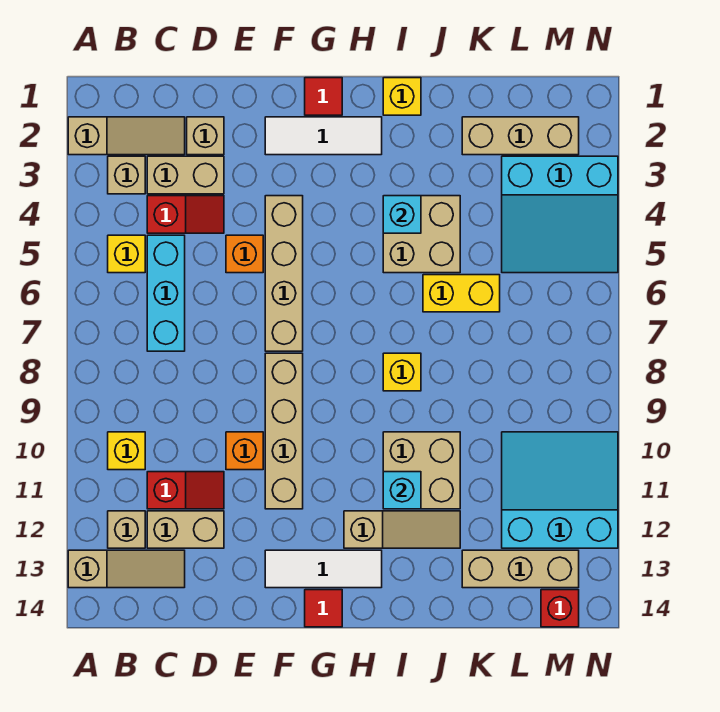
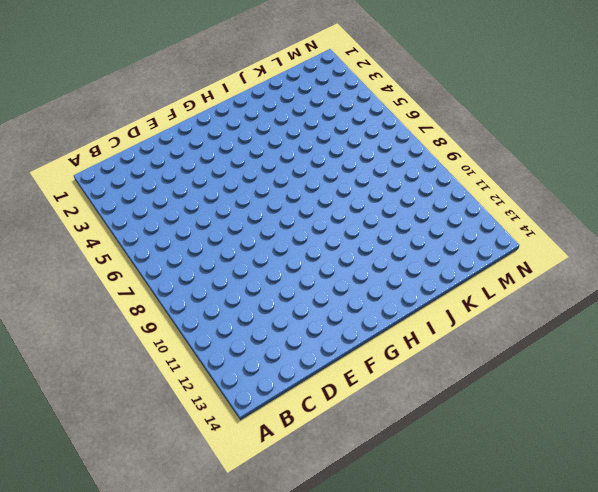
none -> tan slope A2:C2 level 1 top A
none -> tan slope A13:C13 level 1 top A
none -> tan brick B3 level 1
none -> yellow brick B5 level 1

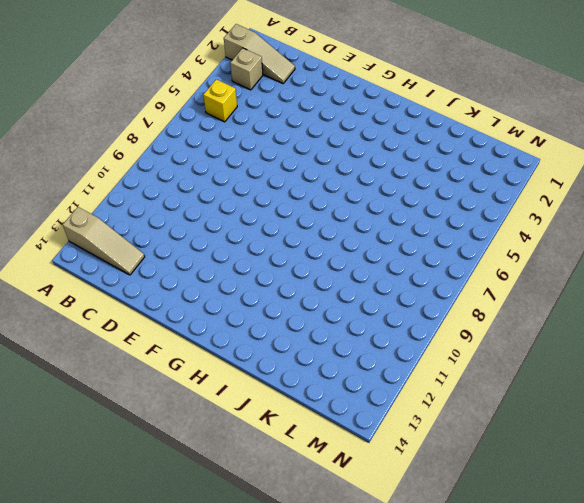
none -> yellow brick B10 level 1
none -> tan brick B12 level 1
none -> tan brick C3:D3 level 1
none -> red slope C4:D4 level 1 top C

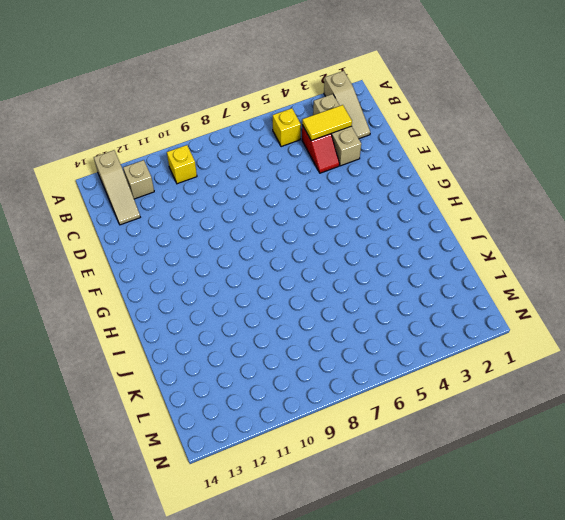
yellow tile C3:C4 level 2 -> none
none -> cyan brick C5:C7 level 1
none -> red slope C11:D11 level 1 top C
none -> tan brick C12:D12 level 1
none -> tan brick D2 level 1

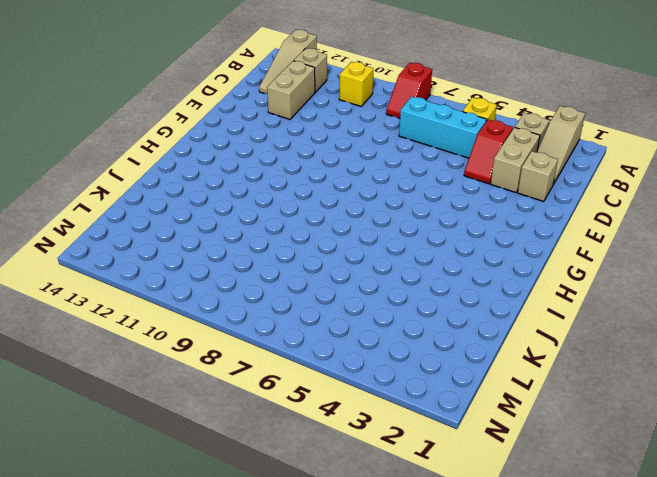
red slope A8:B8 level 1 top A -> red slope C11:D11 level 1 top C
none -> orange brick E5 level 1
none -> orange brick E10 level 1
none -> white tile F2:H2 level 1
none -> tan brick F4:F7 level 1

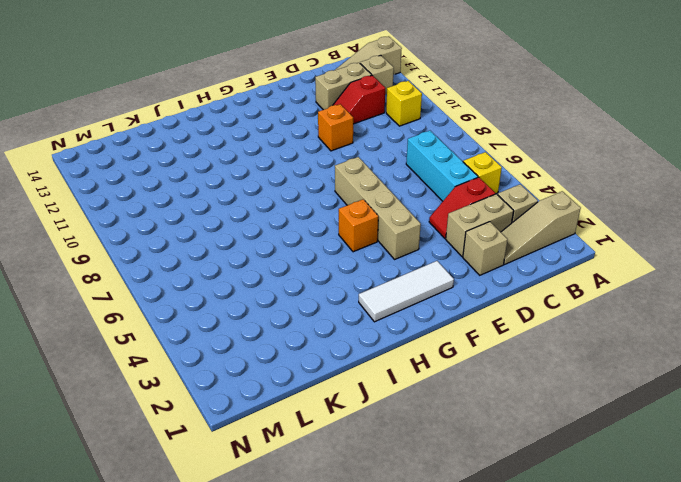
orange brick G5 level 1 -> orange brick E5 level 1
none -> tan brick F8:F11 level 1
none -> white tile F13:H13 level 1
none -> red tile G1 level 1
none -> red tile G14 level 1

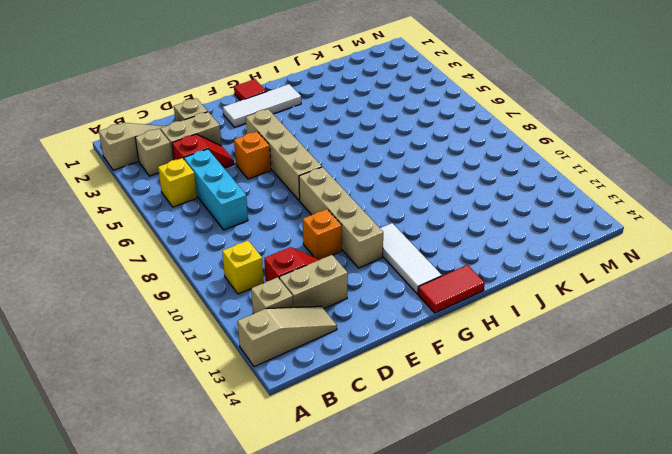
white tile G11:G13 level 1 -> white tile F13:H13 level 1
red tile G14:H14 level 1 -> red tile G14 level 1
none -> tan slope H12:J12 level 1 top H
none -> yellow brick I1 level 1
none -> tan brick I4:J5 level 1
none -> yellow brick I8 level 1

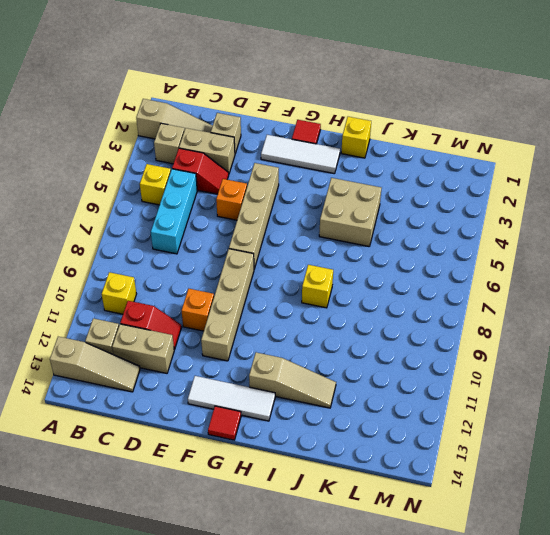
none -> tan brick I10:J11 level 1
none -> yellow brick J6:K6 level 1
none -> tan brick K2:M2 level 1
none -> tan brick K13:M13 level 1

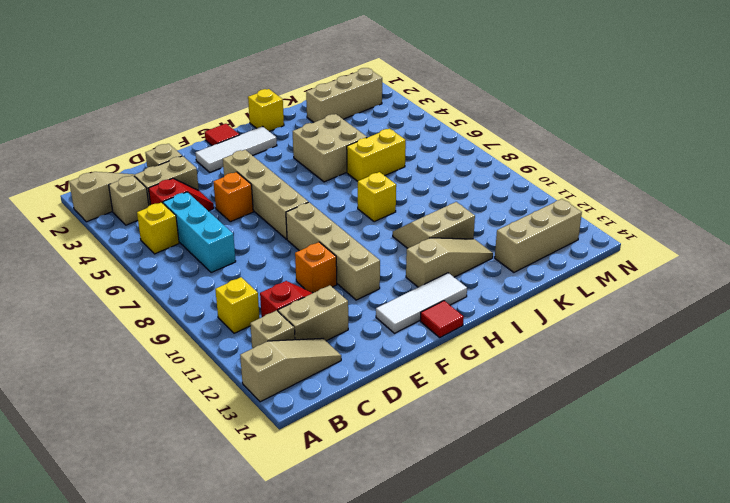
tan slope I10:J11 level 1 top 11 -> tan brick I10:J11 level 1
none -> cyan slope L3:N5 level 1 top 3
none -> cyan slope L10:N12 level 1 top 12
none -> red brick M14 level 1
none -> cyan brick I4 level 2

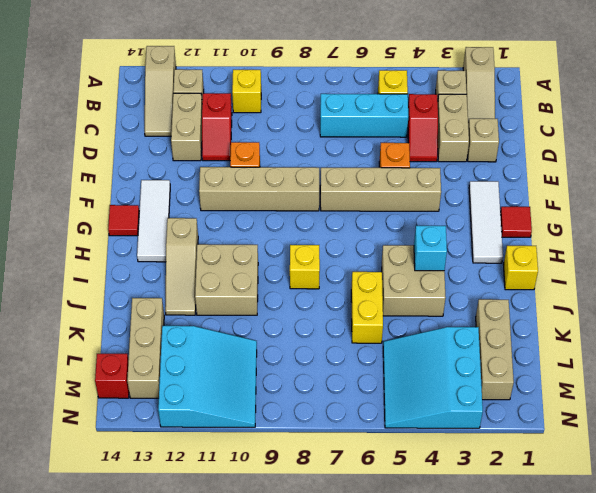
none -> cyan brick I11 level 2

